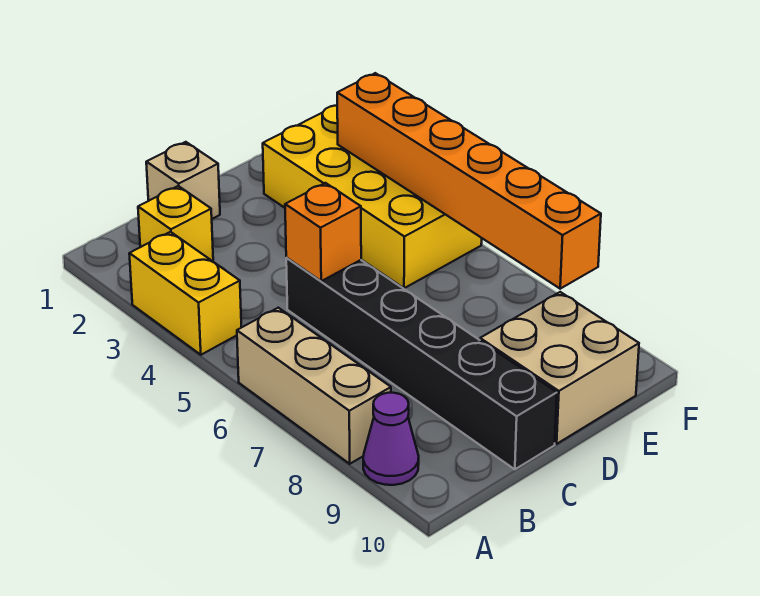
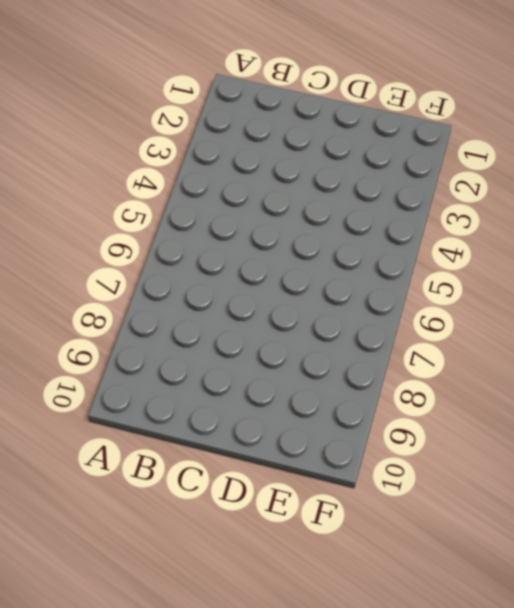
none -> yellow brick A3:A4 level 1
none -> tan brick A6:A8 level 1

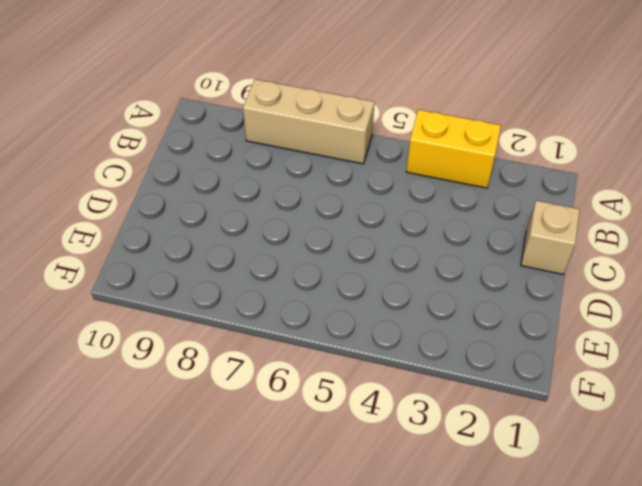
none -> purple cone A9 level 1
none -> yellow brick B2 level 1

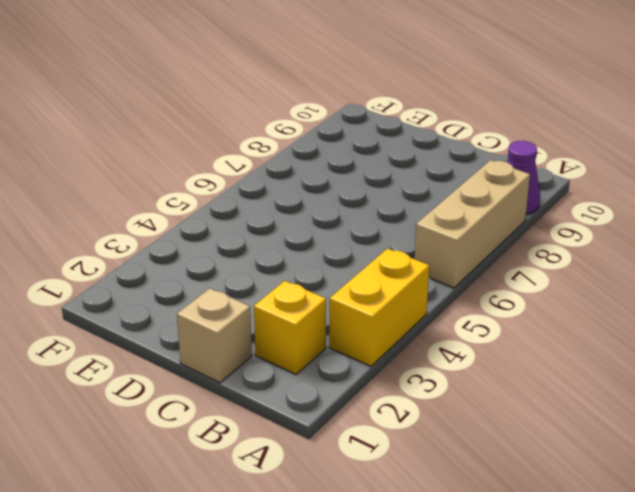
none -> black brick C5:C10 level 1
none -> tan brick D9:E10 level 1

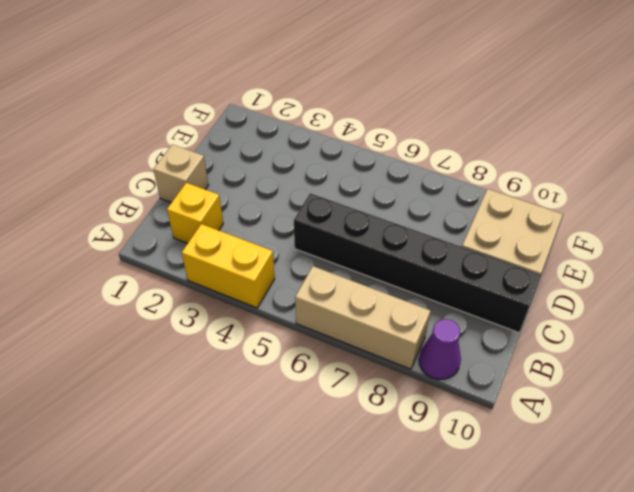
none -> yellow brick E2:F5 level 1
none -> orange brick C5 level 2

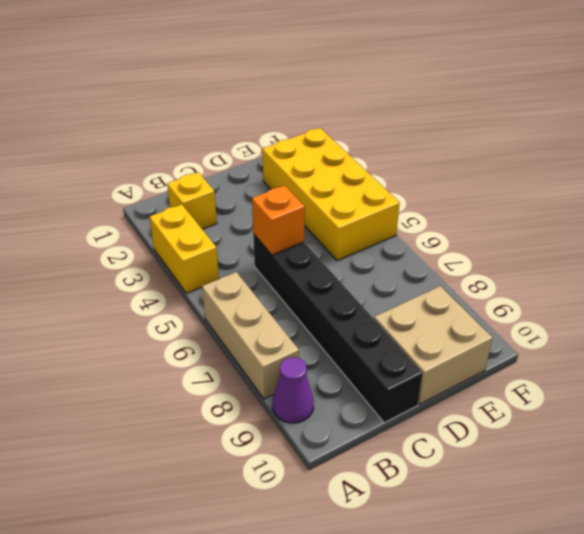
none -> tan brick C1 level 1
none -> orange brick F3:F8 level 2

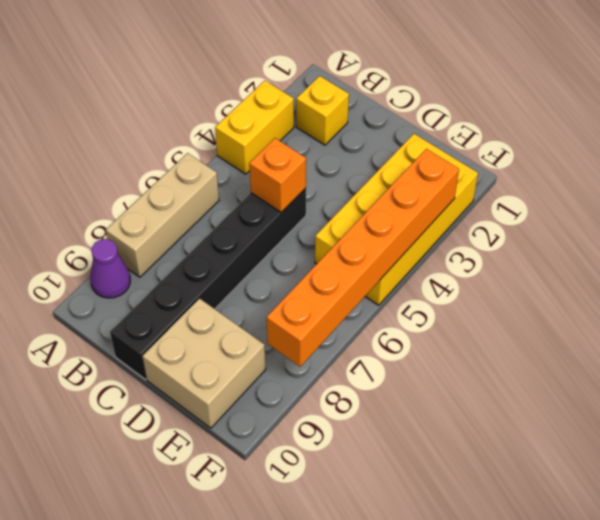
none -> tan brick C1 level 1

